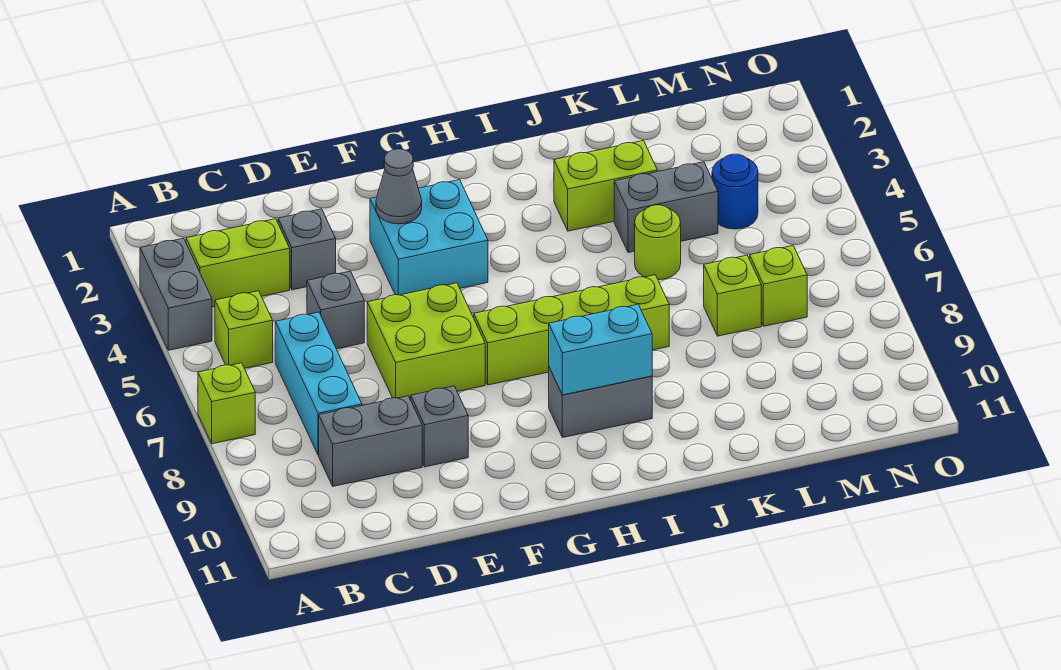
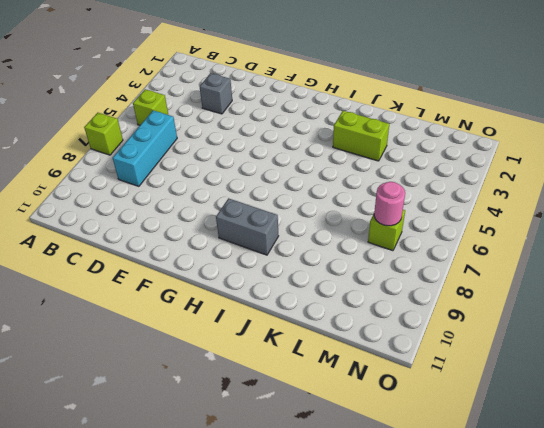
pink round brick M7 level 2 -> none
none -> grey brick A3:A4 level 1
none -> lime brick B3:C3 level 1
none -> grey brick C9:D9 level 1

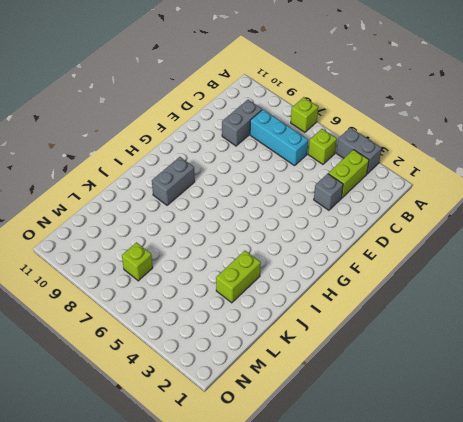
none -> grey brick D5 level 1
none -> lime brick E6:F7 level 1
none -> grey brick E9 level 1

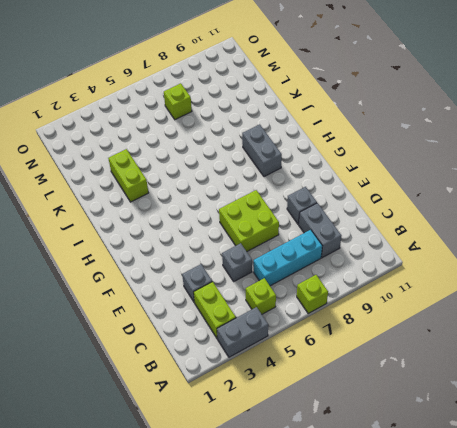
none -> cyan brick F3:G4 level 1
none -> lime brick G7:J7 level 1
none -> grey brick K4:L4 level 1

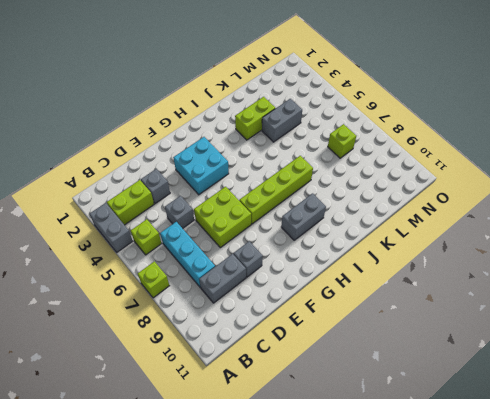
none -> lime round brick K5 level 1
none -> lime brick L7 level 1
none -> blue round brick M4 level 1

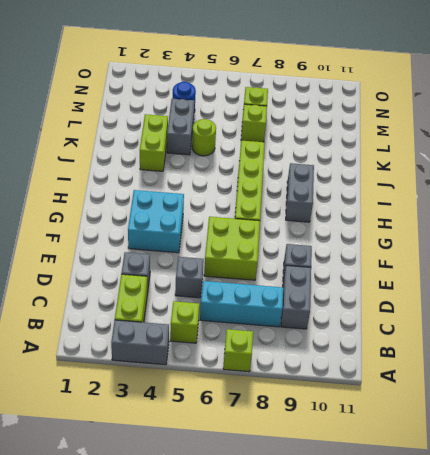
none -> grey cone F3 level 2
none -> cyan brick H9:I9 level 2

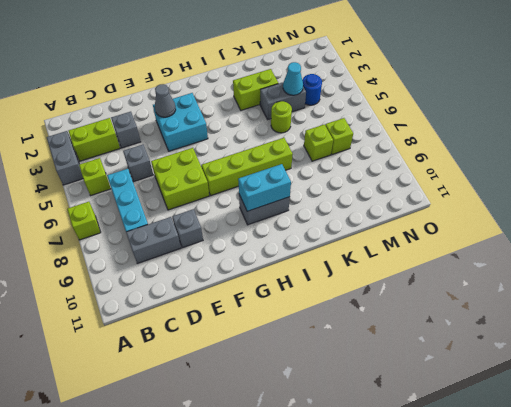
cyan cone L4 level 2 -> none

